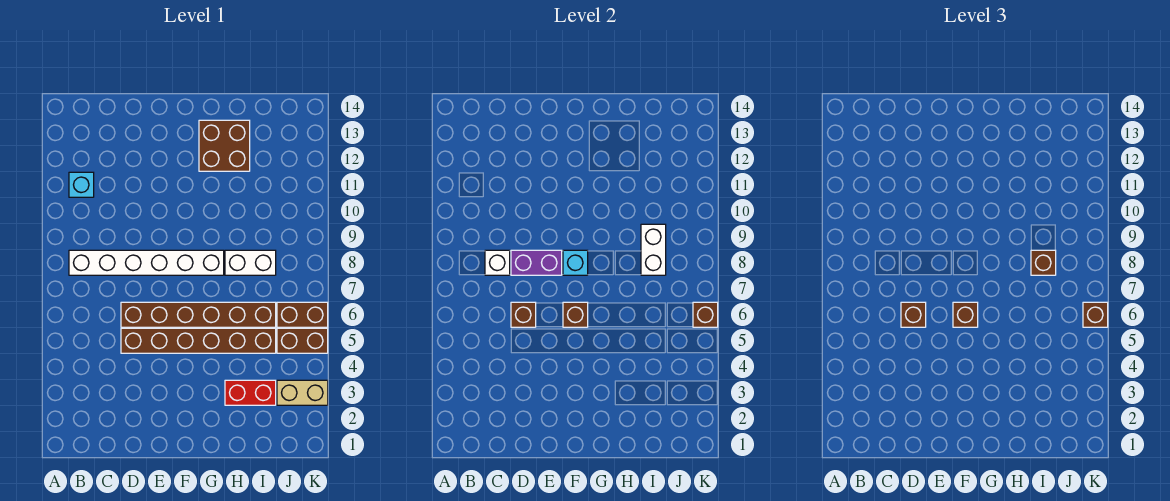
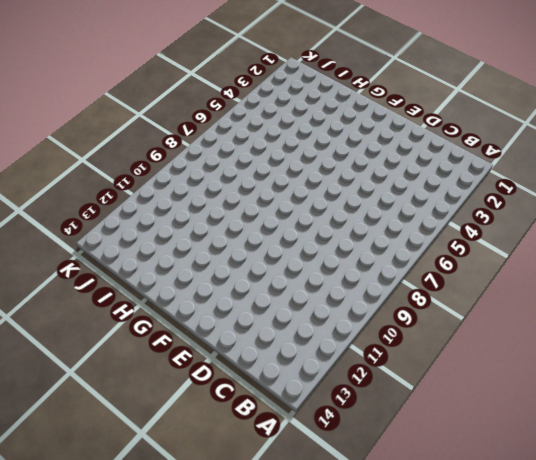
none -> white brick B8:G8 level 1
none -> cyan brick B11 level 1
none -> brown brick D5:I5 level 1

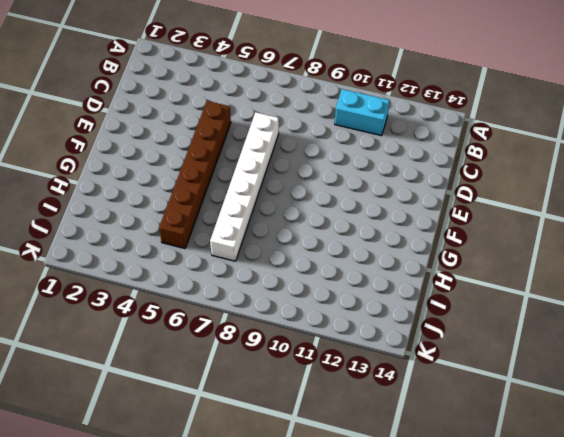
cyan brick B10:B11 level 1 -> cyan brick B11 level 1
white brick D7:I7 level 1 -> white brick B8:G8 level 1
none -> brown brick D6:I6 level 1
none -> brown brick G12:H13 level 1
none -> red brick H3:I3 level 1

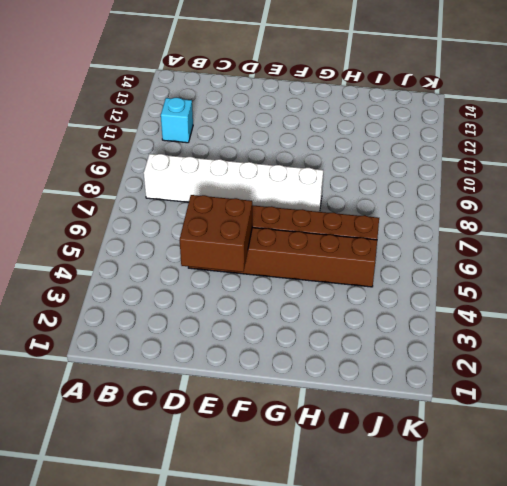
brown brick D4:E5 level 2 -> brown brick G12:H13 level 1
none -> red brick H3:I3 level 1
none -> white brick H8:I8 level 1
none -> tan brick J3:K3 level 1

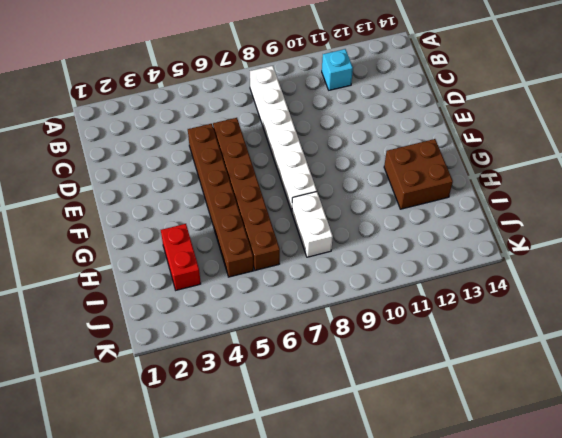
none -> tan brick J3:K3 level 1
none -> brown brick J5:K5 level 1
none -> brown brick J6:K6 level 1

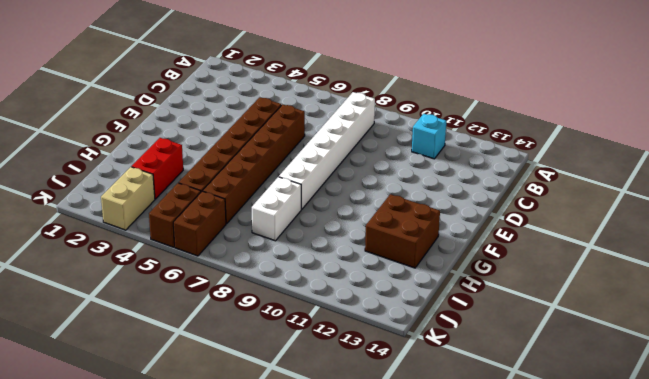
none -> white brick C8 level 2
none -> brown brick D6 level 2
none -> purple brick D8:E8 level 2

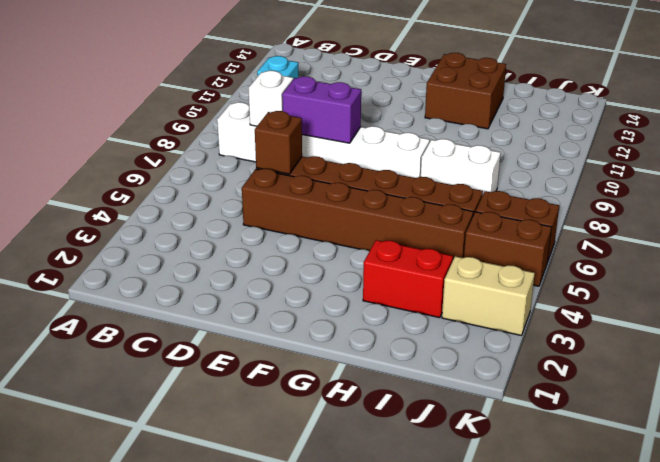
none -> brown brick F6 level 2
none -> cyan brick F8 level 2
none -> white brick I8:I9 level 2

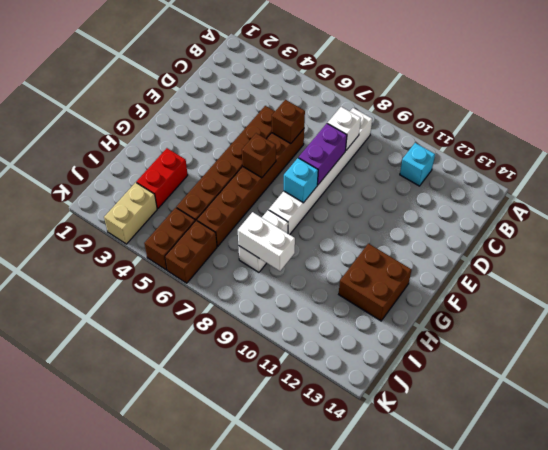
none -> brown brick K6 level 2
none -> brown brick D6 level 3
none -> brown brick F6 level 3

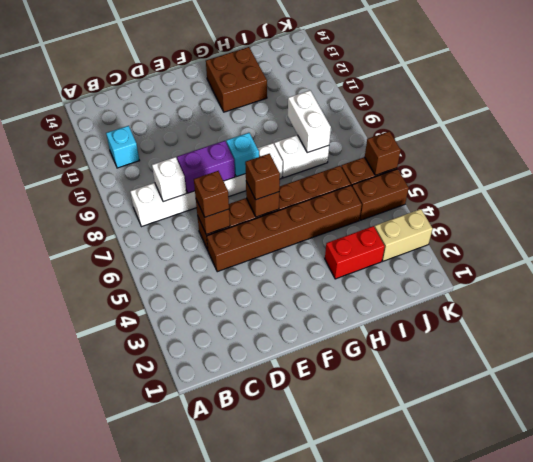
none -> brown brick I8 level 3
none -> brown brick K6 level 3

